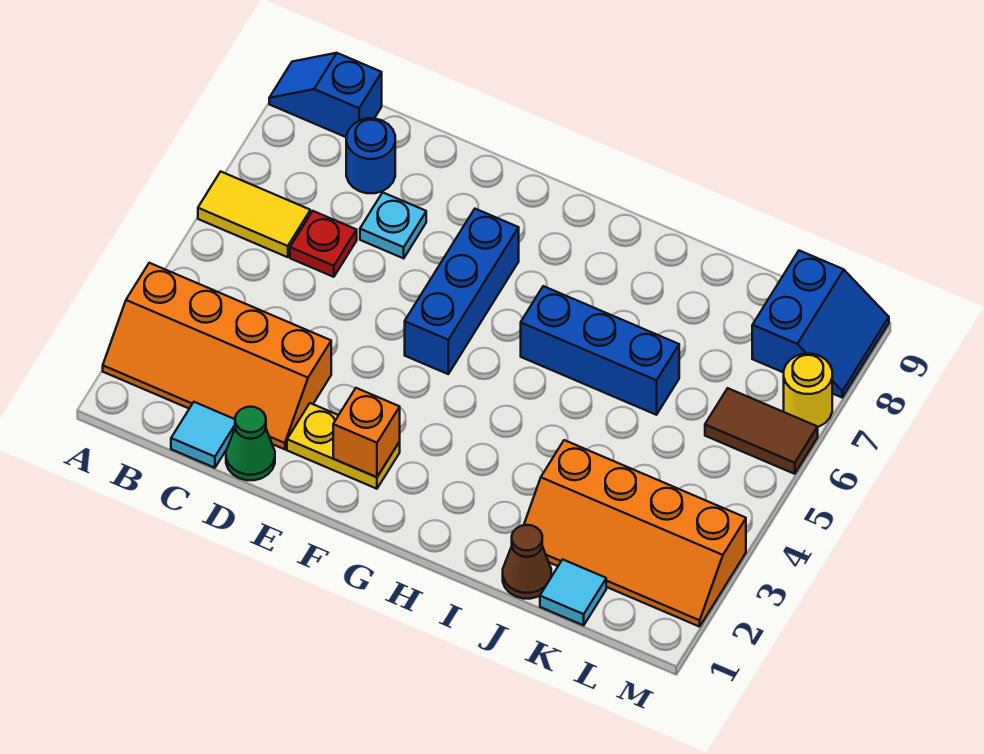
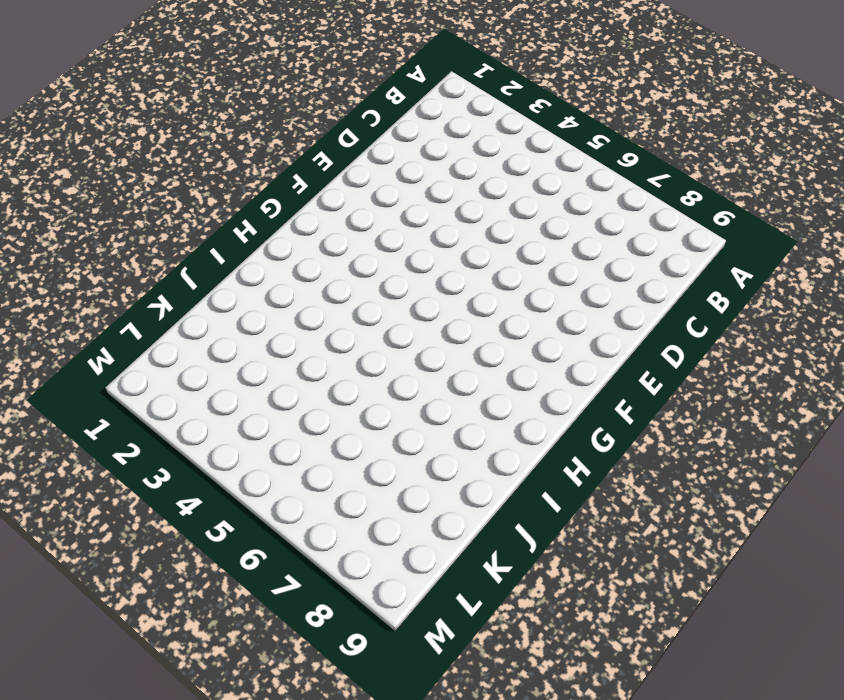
none -> orange slope A2:D3 level 1 top 3
none -> yellow tile A6:B6 level 1
none -> blue slope A9:B9 level 1 top B

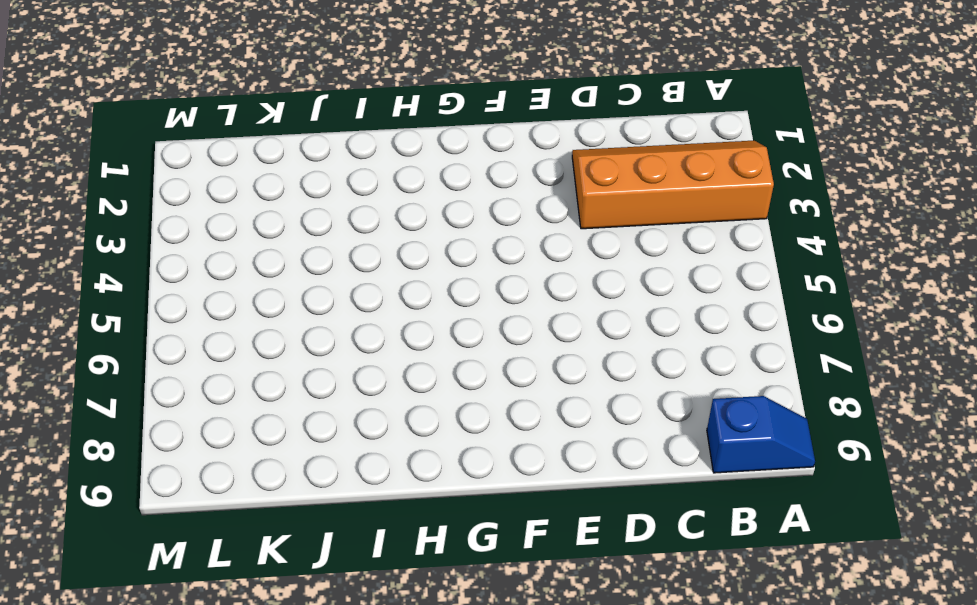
none -> yellow tile A6:B6 level 1
none -> cyan tile C1 level 1
none -> red plate C6 level 1

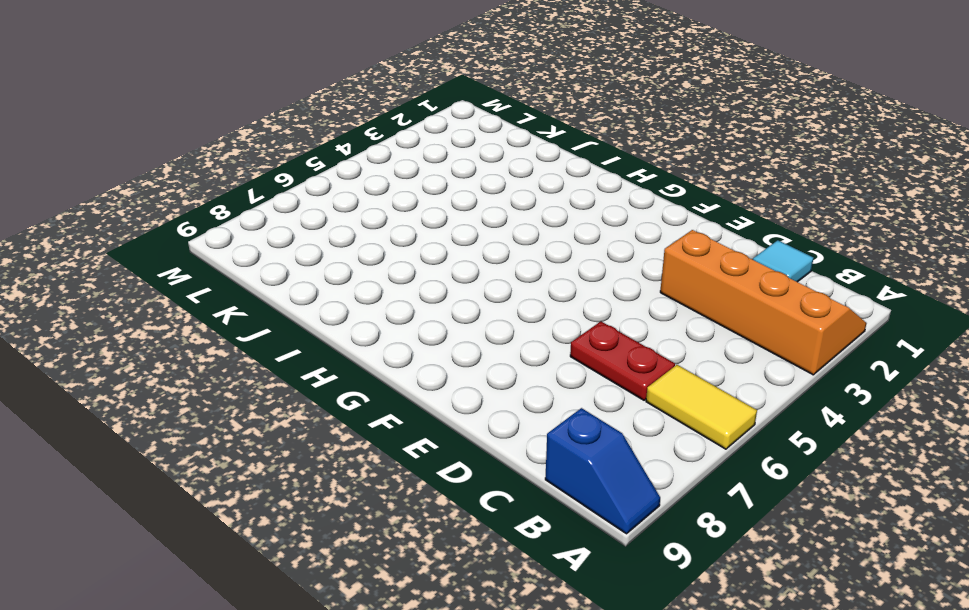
red plate C6:D6 level 1 -> red plate C6 level 1
none -> blue round brick C8 level 1
none -> green cone D1 level 1
none -> cyan plate D7 level 1

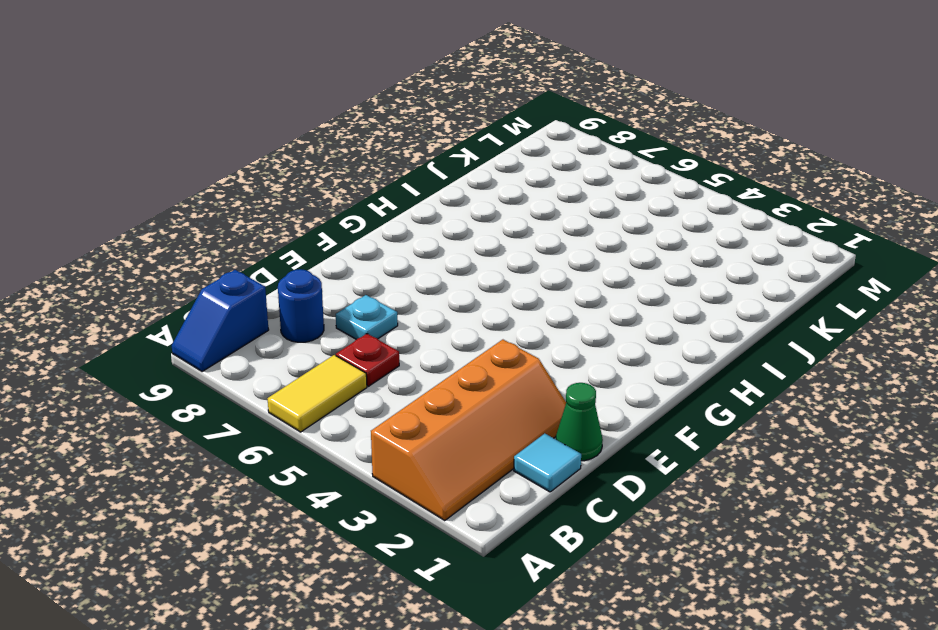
none -> yellow plate E2:F2 level 1
none -> blue brick F5:F7 level 1
none -> blue brick H6:J6 level 1

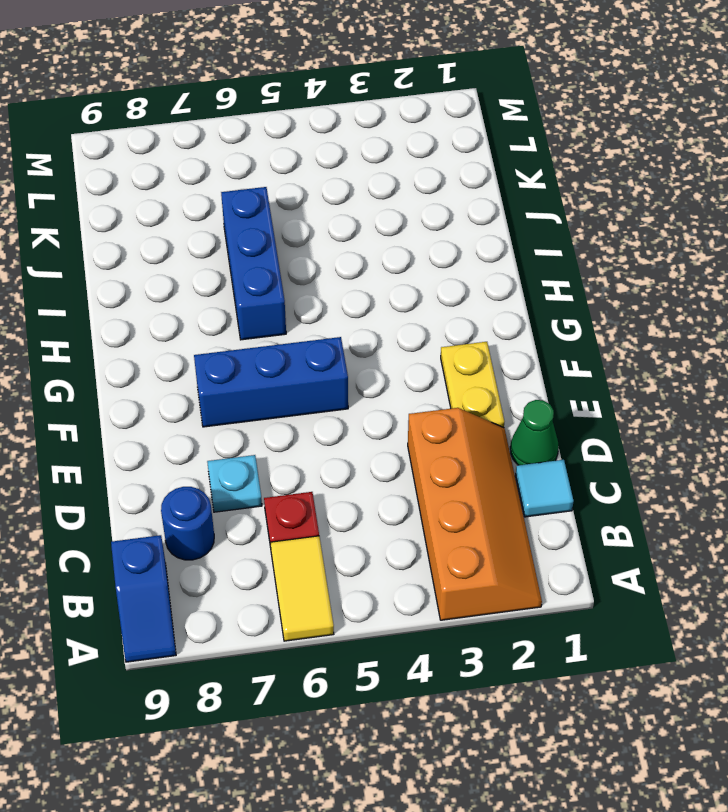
none -> brown cone J1 level 1
none -> orange slope J2:M3 level 1 top 3
none -> cyan tile K1 level 1

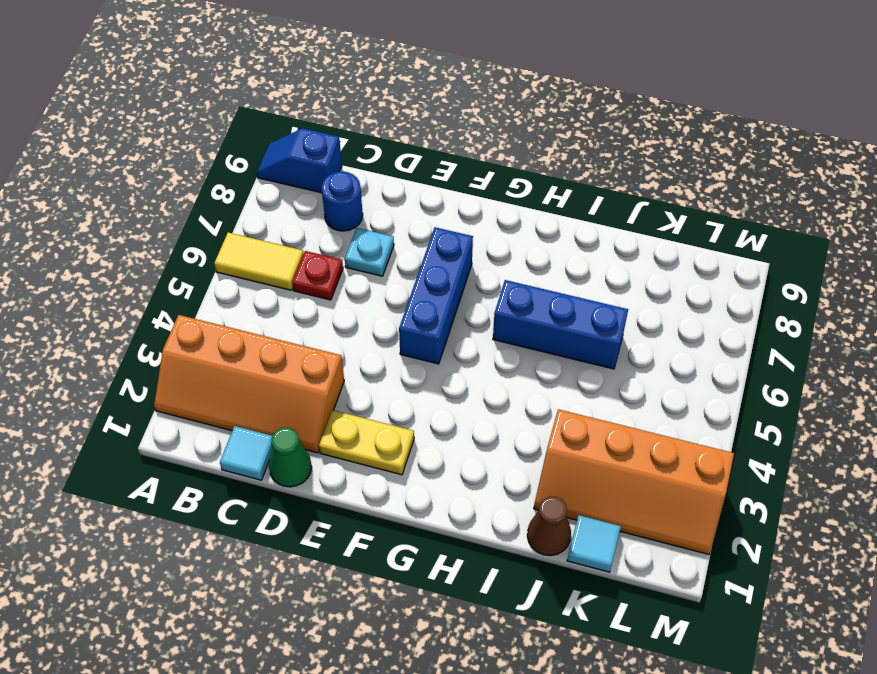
none -> brown tile L6:M6 level 1
none -> blue slope L8:M9 level 1 top L
none -> yellow round brick M7 level 1

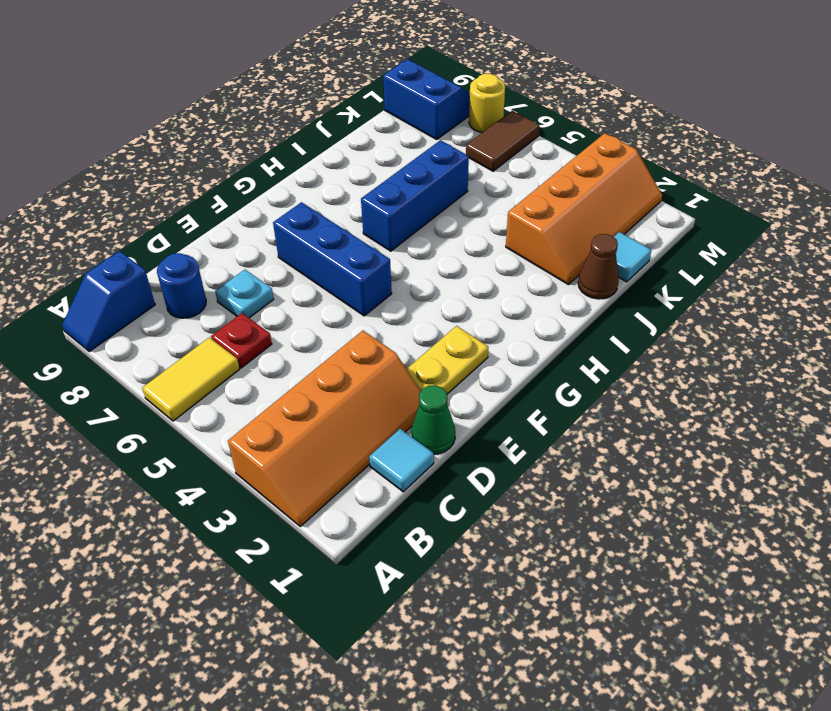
none -> orange brick F2 level 2

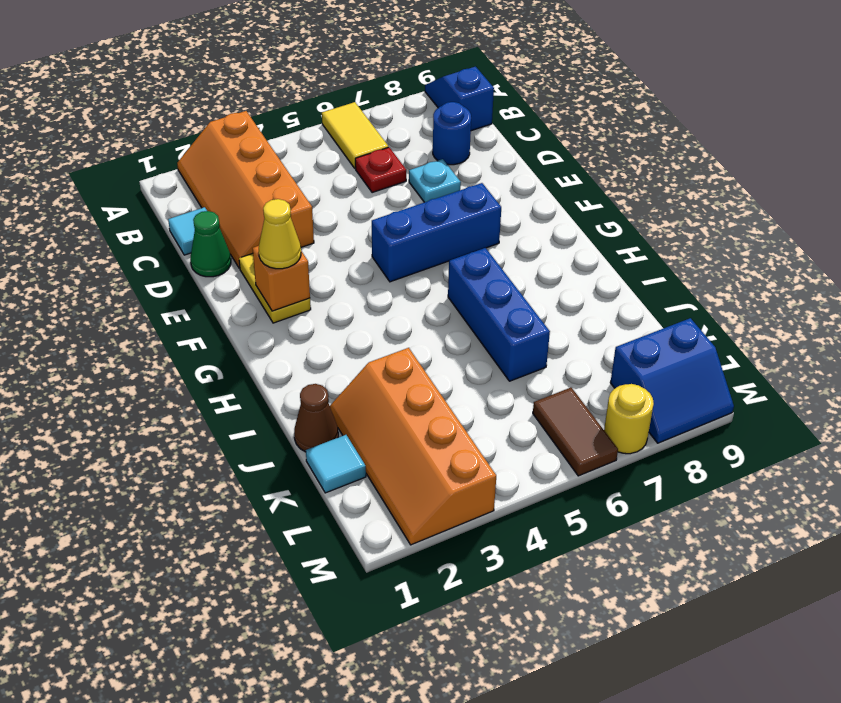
yellow cone F2 level 3 -> none

